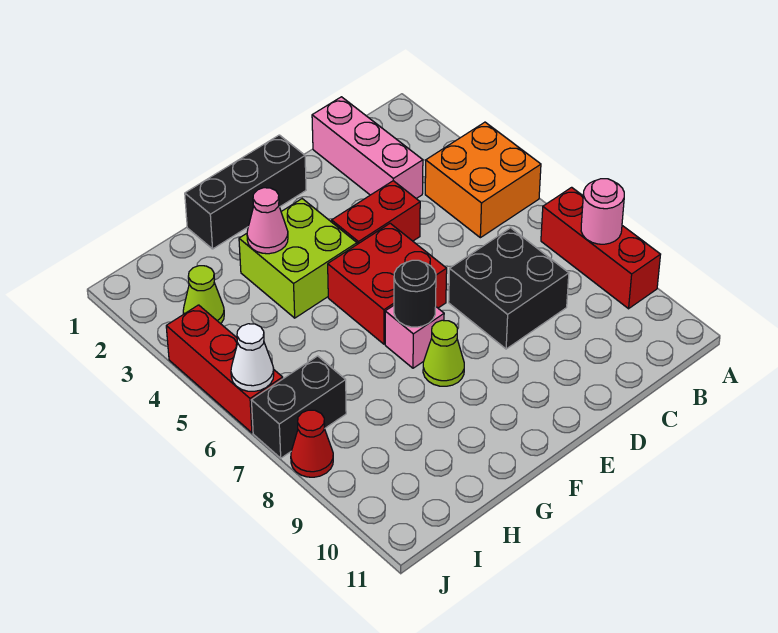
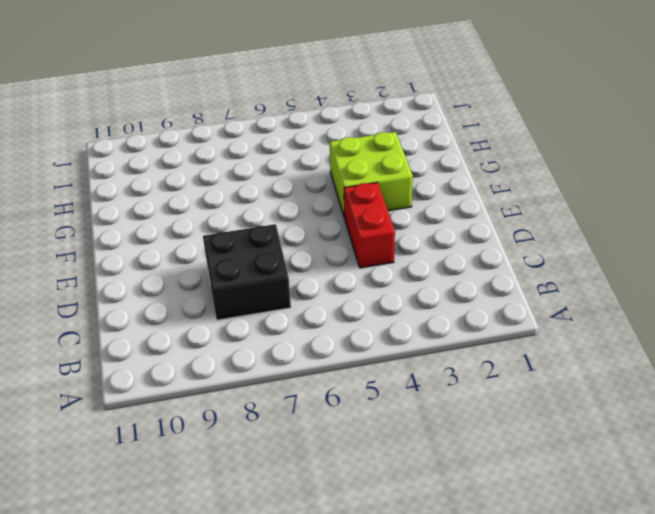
none -> orange brick A4:B5 level 1
none -> red brick A7:A9 level 1
none -> pink brick C1:C3 level 1

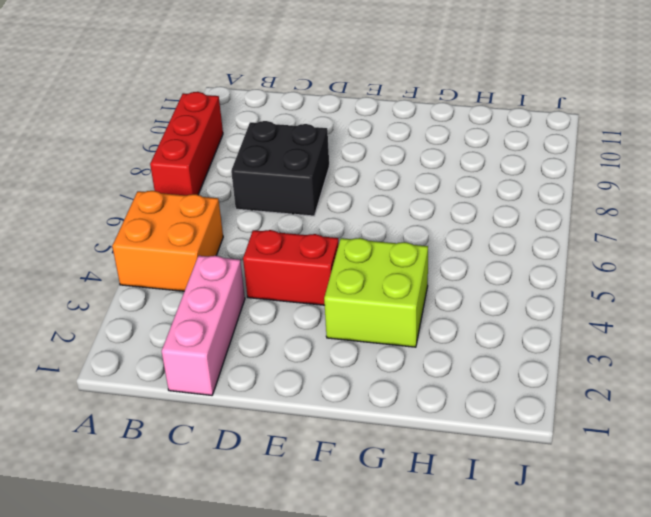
none -> black brick E1:G1 level 1
none -> red brick E5:F6 level 1
none -> pink brick F7 level 1

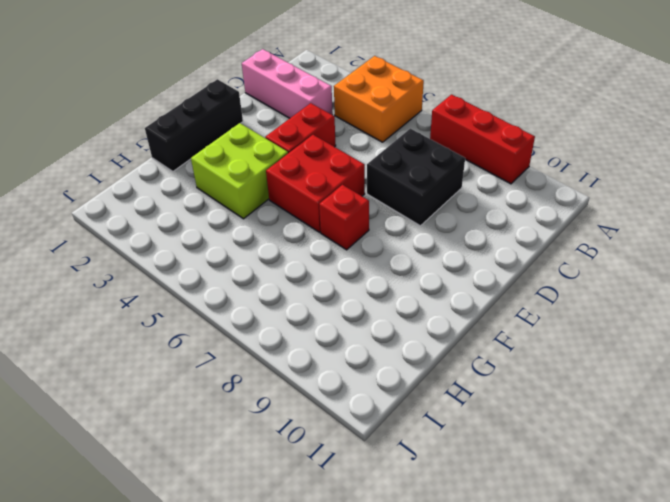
red brick F7 level 1 -> pink brick F7 level 1
none -> lime cone F8 level 1
none -> lime cone I3 level 1
none -> black brick I7:J7 level 1

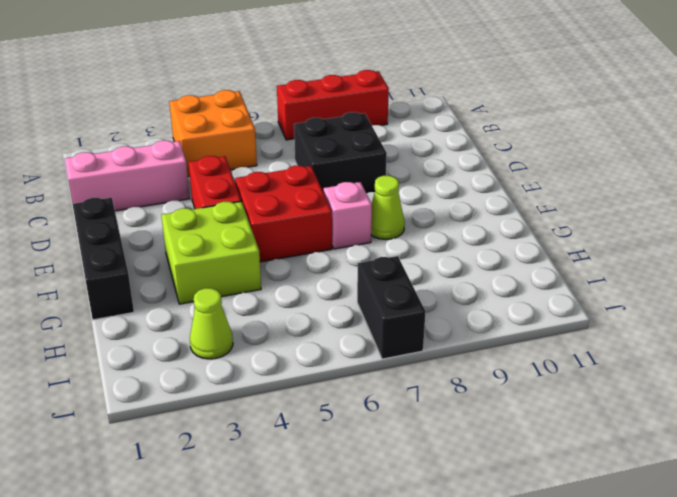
none -> red brick J4:J6 level 1
none -> red cone J8 level 1
none -> pink round brick A8 level 2

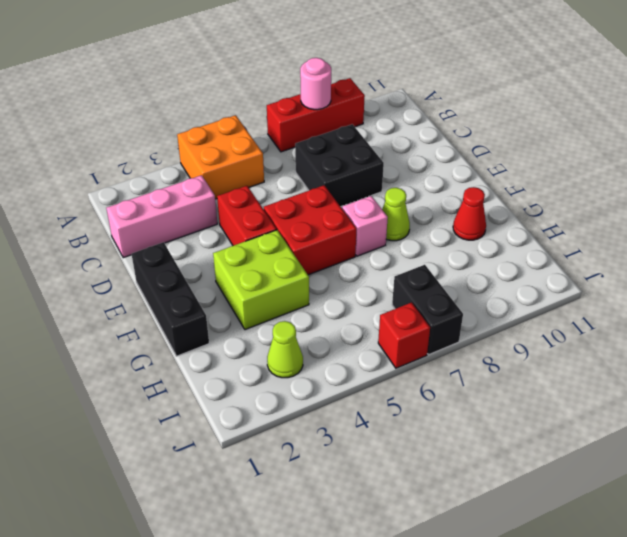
red cone G10 level 1 -> red cone J8 level 1
red brick J6 level 1 -> red brick J4:J6 level 1
none -> black round brick F7 level 2
none -> pink cone G3 level 2
none -> white cone J6 level 2

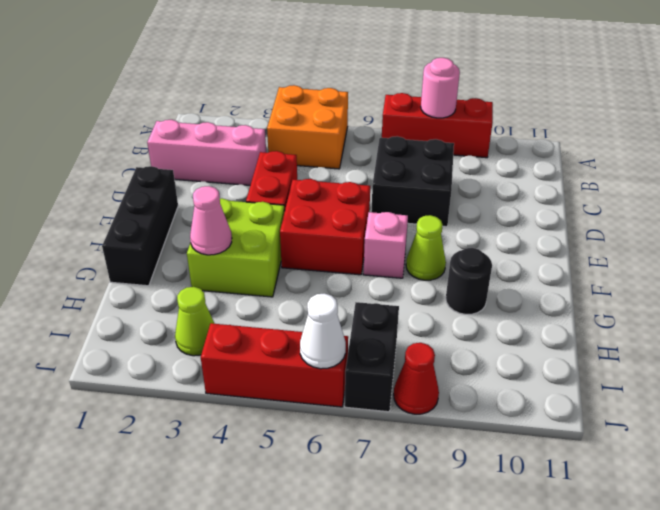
black round brick G9 level 1 -> black round brick F7 level 2

